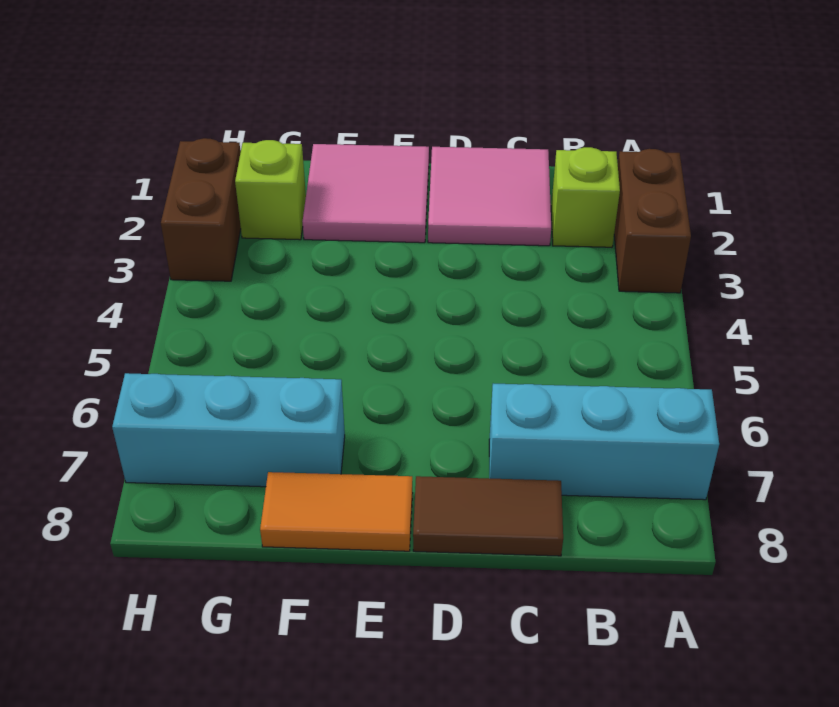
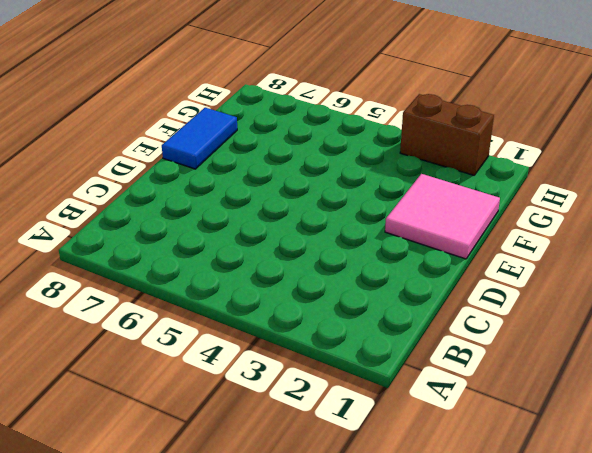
blue tile E8:F8 level 1 -> orange tile E8:F8 level 1
none -> brown brick A2:A3 level 1
none -> cyan brick A7:C7 level 1

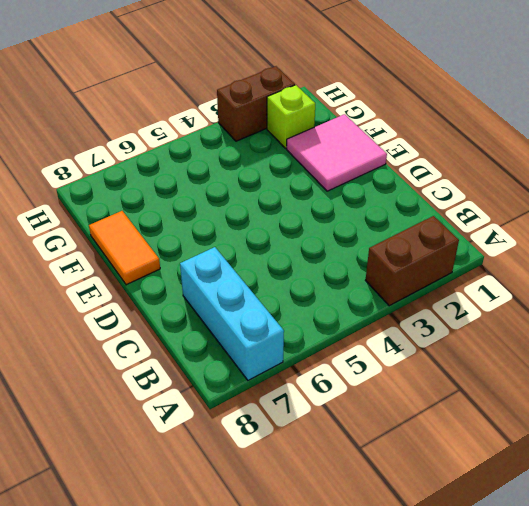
none -> lime brick B2 level 1
none -> pink tile C1:D2 level 1

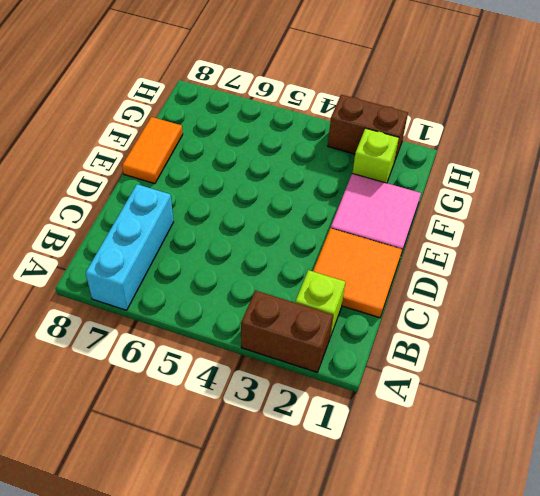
orange tile C1:D2 level 1 -> pink tile C1:D2 level 1
none -> brown tile C8:D8 level 1
none -> cyan brick F7:H7 level 1

